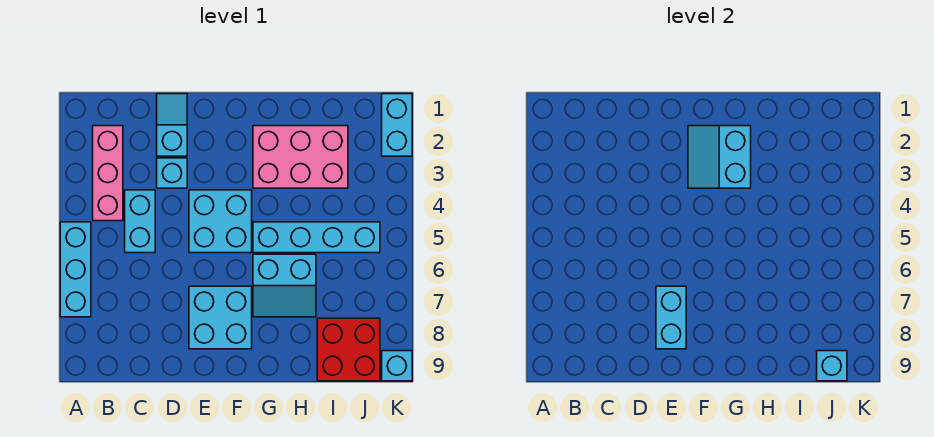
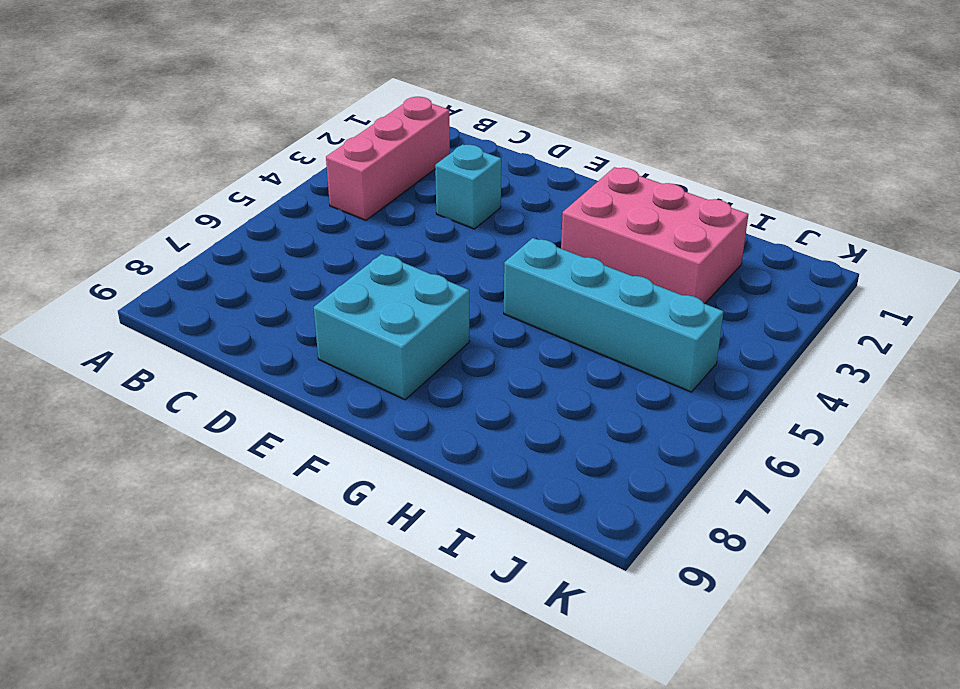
none -> cyan brick A5:A7 level 1
none -> cyan brick C4:C5 level 1
none -> cyan slope D1:D2 level 1 top 2

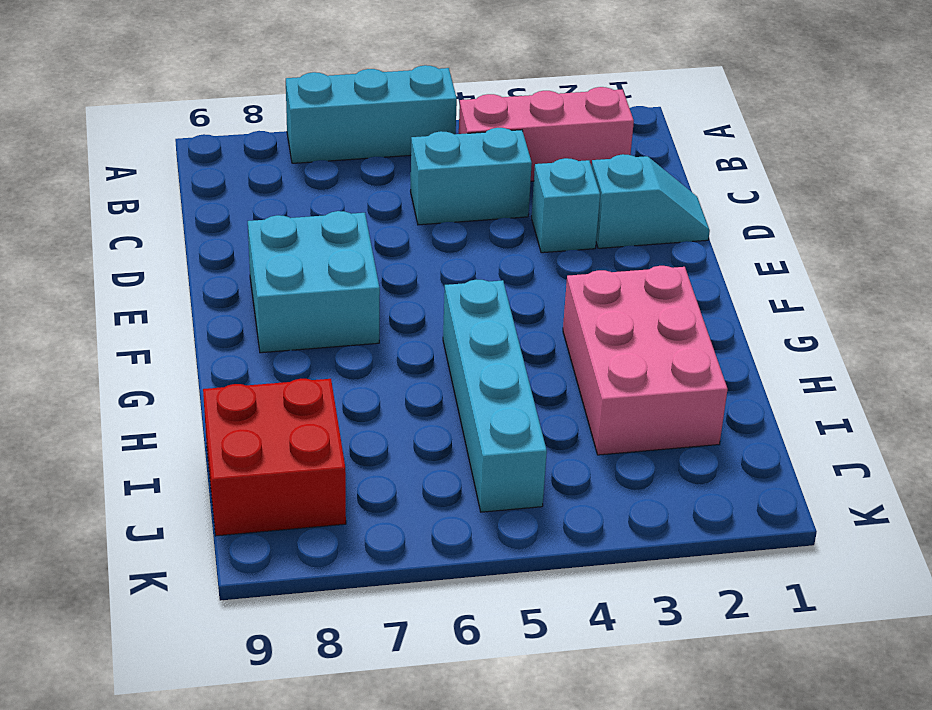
none -> cyan brick E4:F5 level 1
none -> cyan slope G6:H7 level 1 top 6
none -> cyan brick K1:K2 level 1

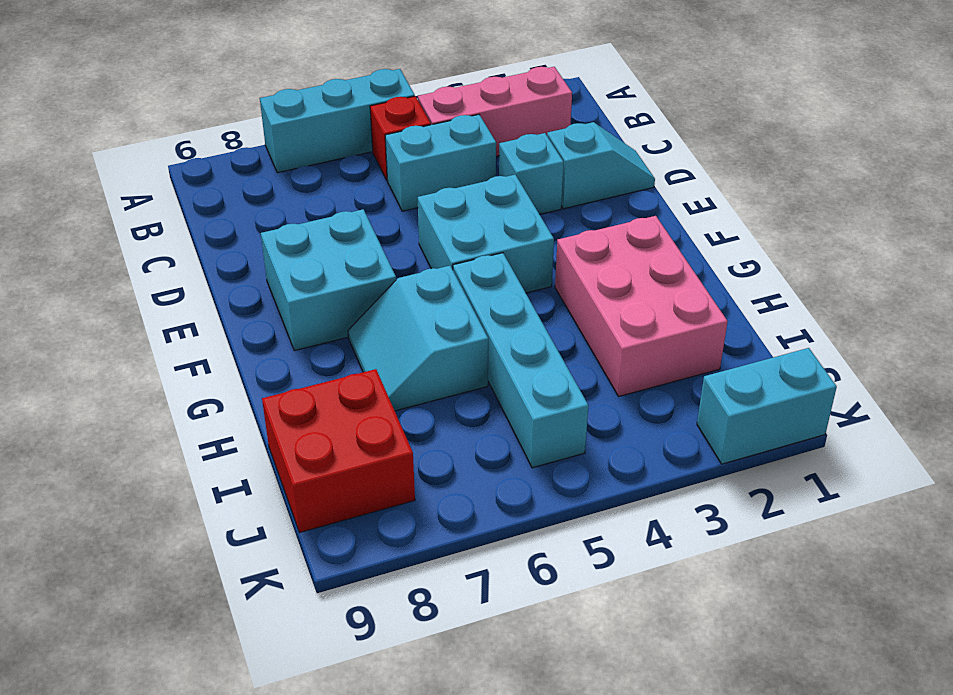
red brick B5 level 1 -> none
none -> cyan brick K9 level 1
none -> cyan brick E7:E8 level 2
none -> cyan slope F2:G3 level 2 top G

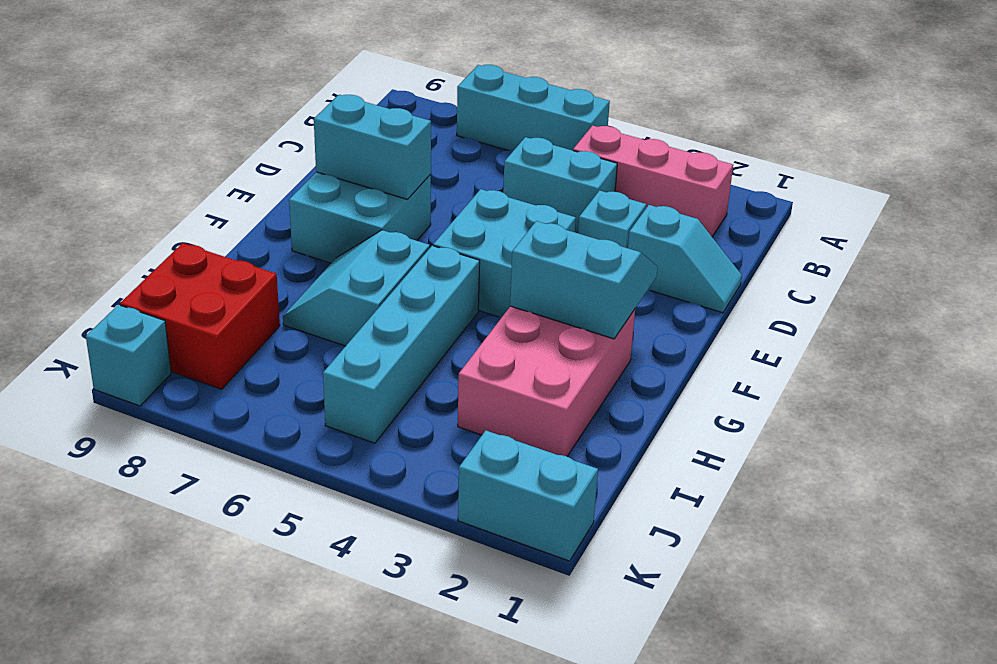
none -> cyan brick J9 level 2

